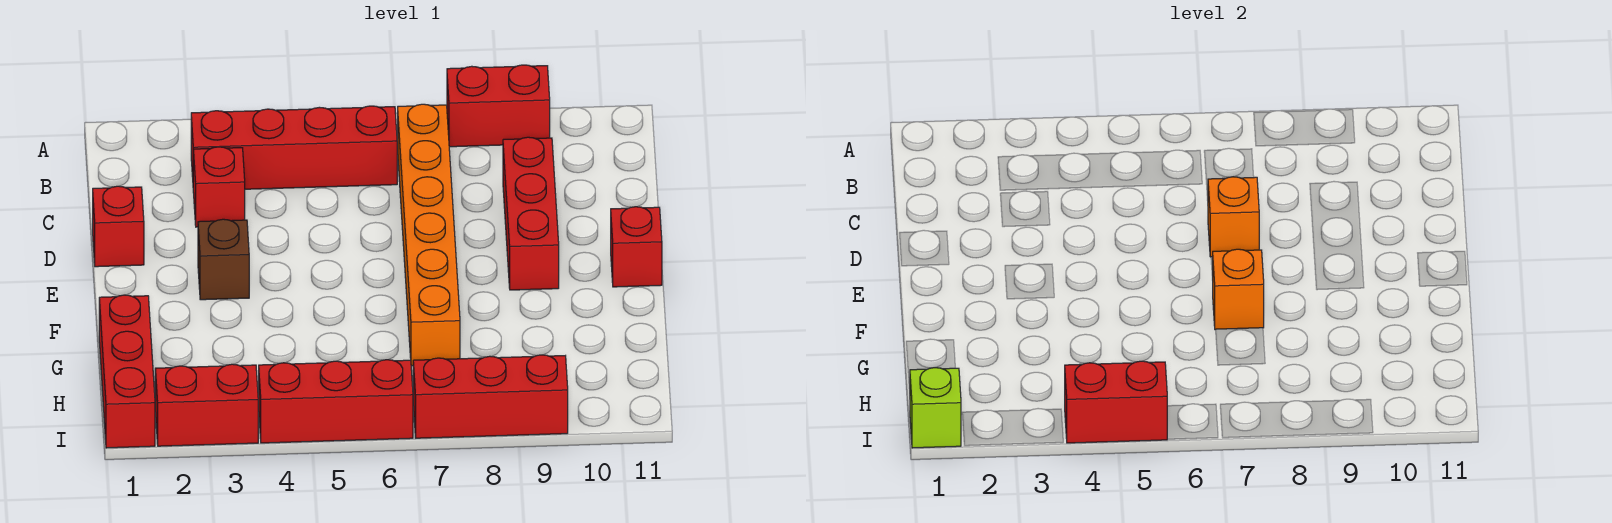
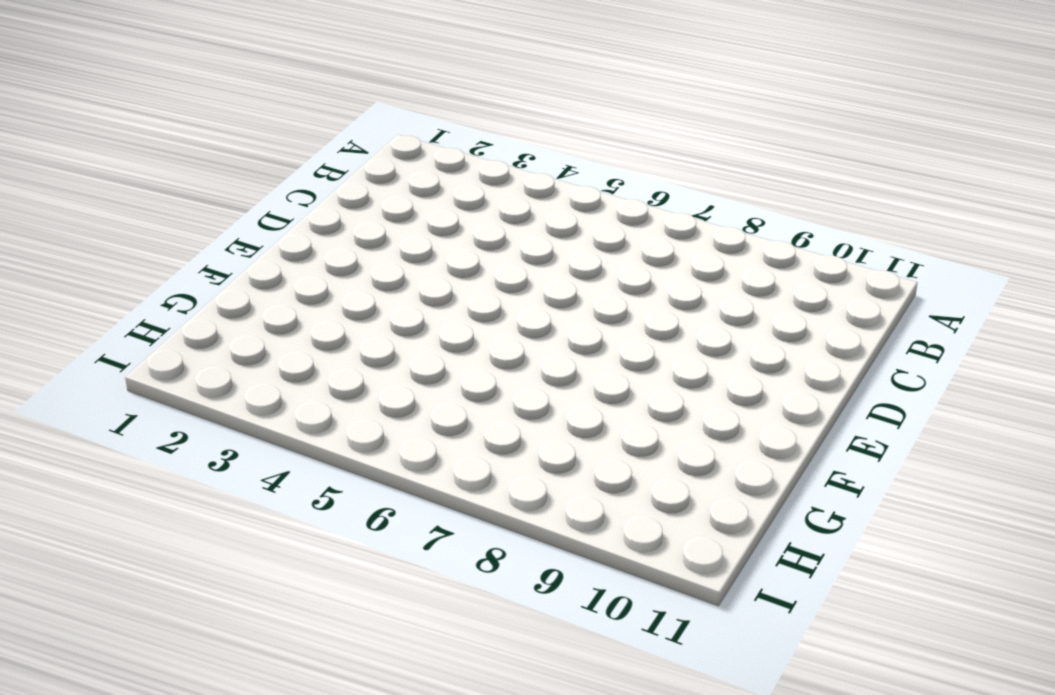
none -> red brick A8:A9 level 1
none -> red brick B3:B6 level 1
none -> orange brick B7:G7 level 1

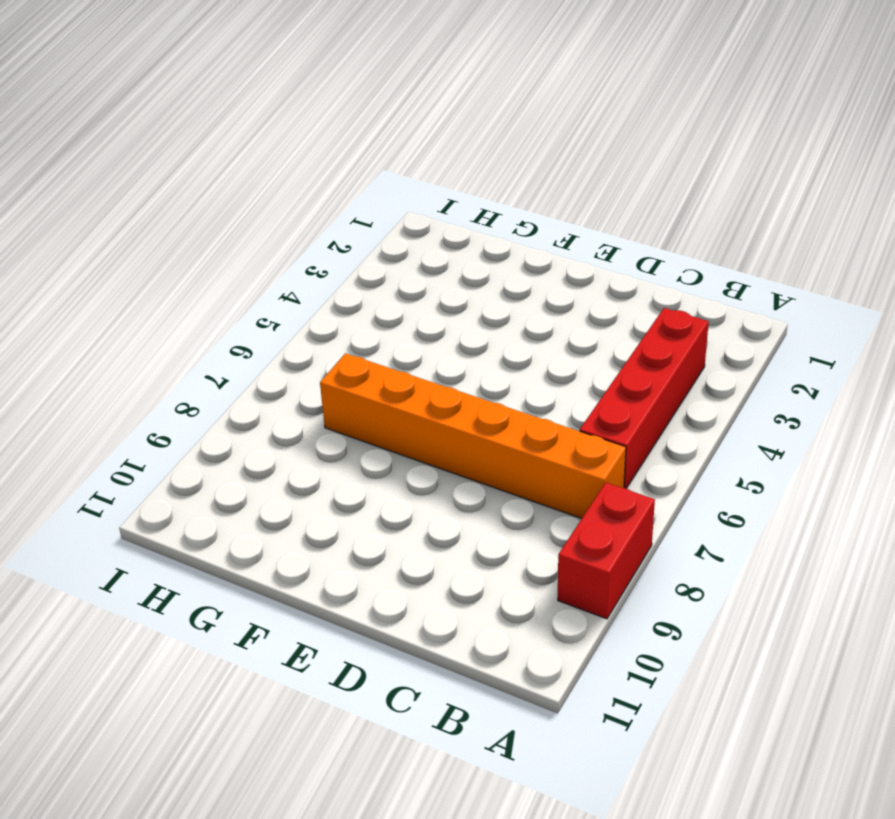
none -> red brick C3 level 1
none -> red brick C9:E9 level 1
none -> red brick D1 level 1

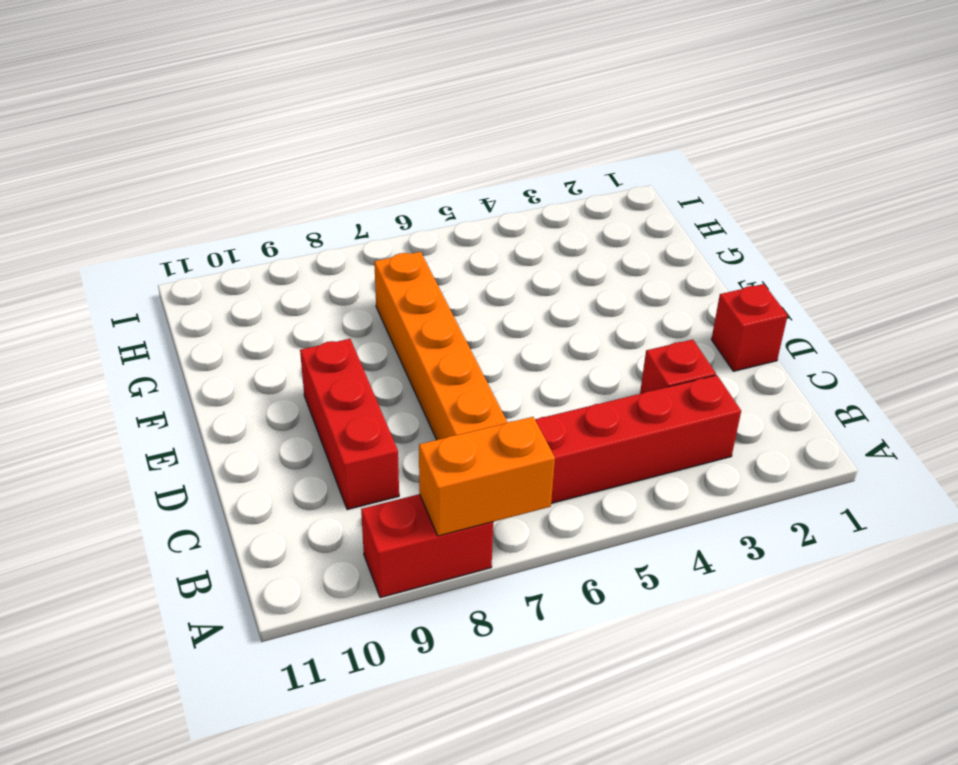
orange brick A7:A8 level 2 -> none
none -> brown brick E3 level 1
none -> red brick E11 level 1
none -> red brick G1:I1 level 1

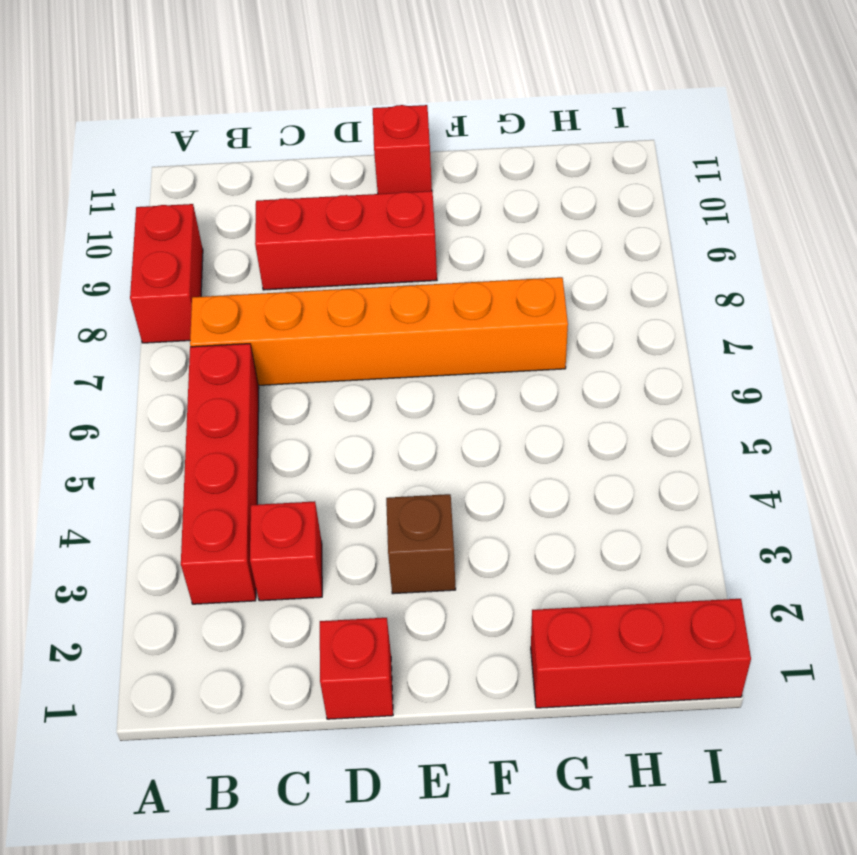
none -> red brick I2:I3 level 1
none -> red brick I4:I6 level 1
none -> red brick I7:I9 level 1

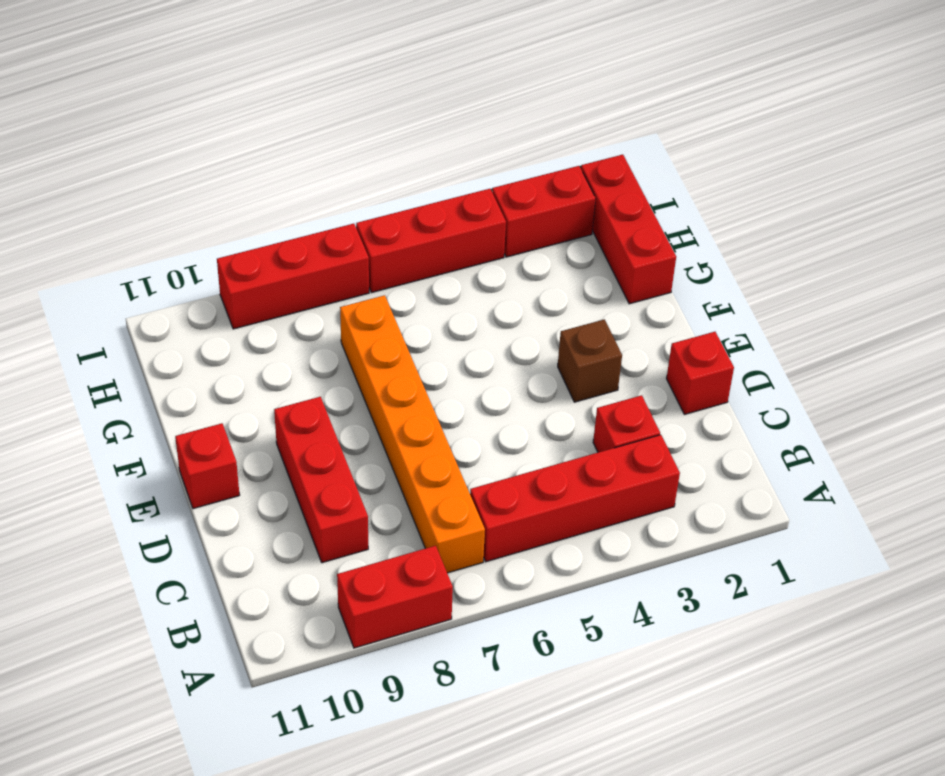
none -> orange brick D7 level 2
none -> orange brick F7 level 2
none -> lime brick I1 level 2

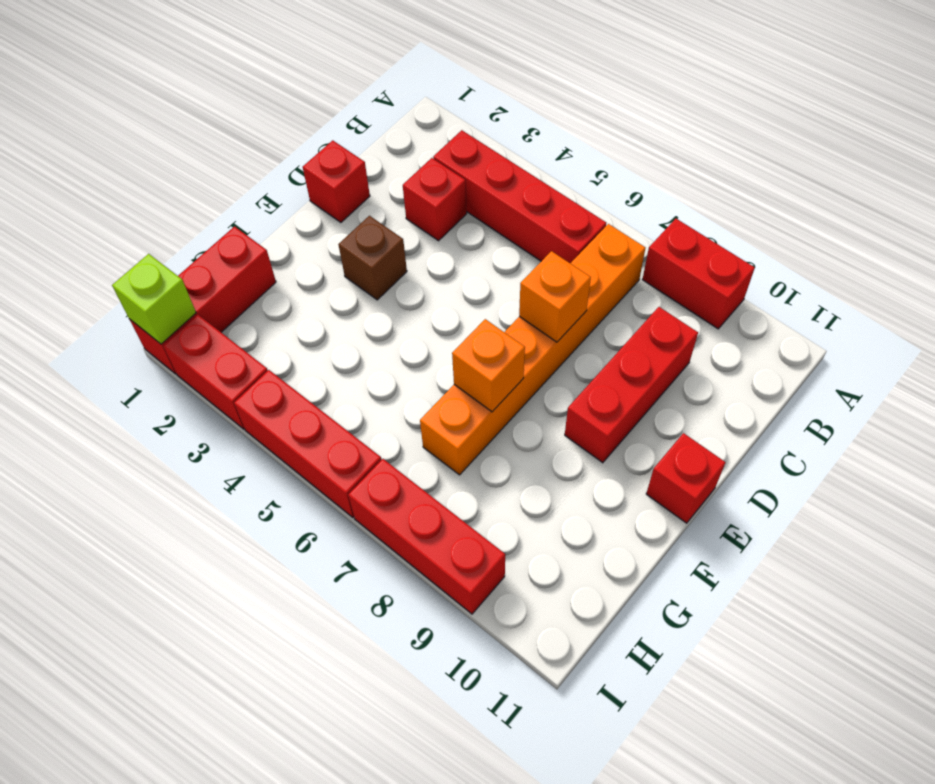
none -> red brick I4:I5 level 2

